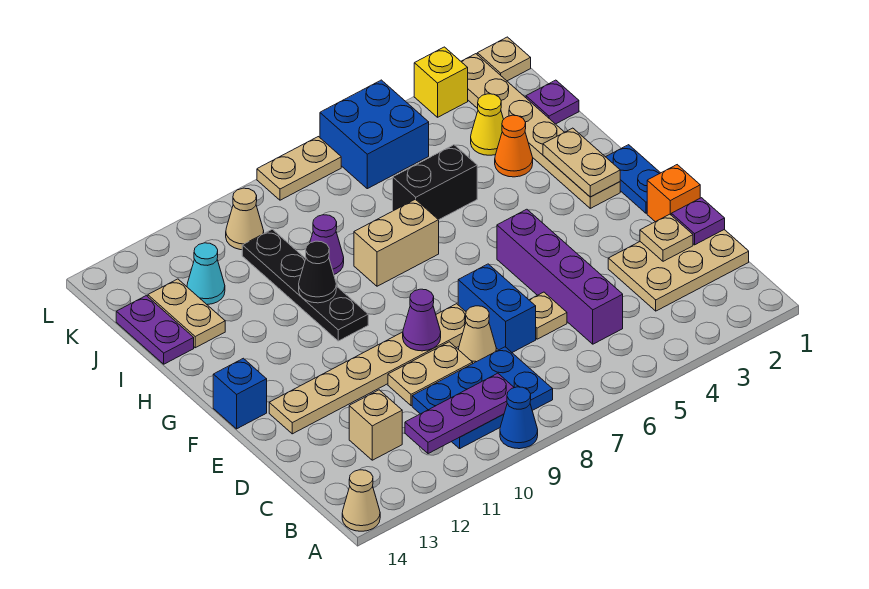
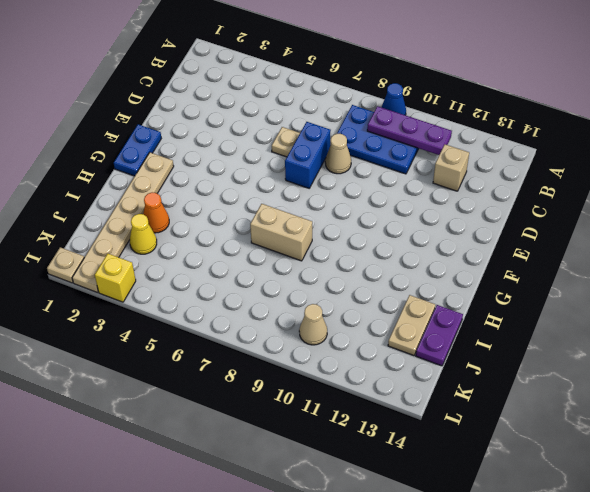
none -> tan cone A14 level 1
none -> tan plate C1:D3 level 1
none -> purple brick C5:F5 level 1
none -> tan plate D9:D10 level 1

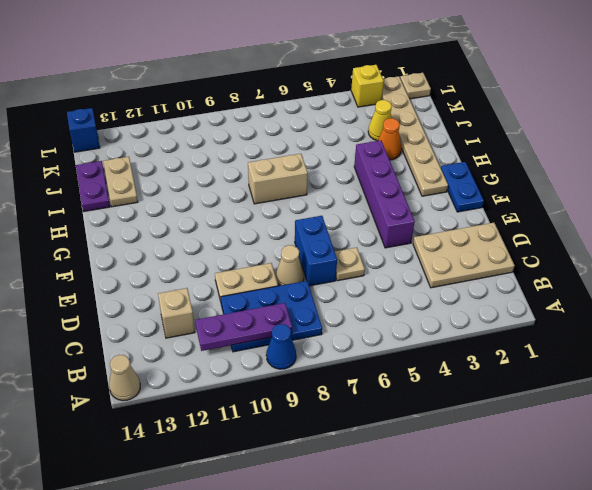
purple brick E4:H4 level 1 -> purple brick C5:F5 level 1
blue brick L14 level 1 -> blue brick F14 level 1
none -> orange brick E1 level 1
none -> tan plate E8:E13 level 1
none -> black plate G10:J10 level 1
none -> black brick I5:I6 level 1

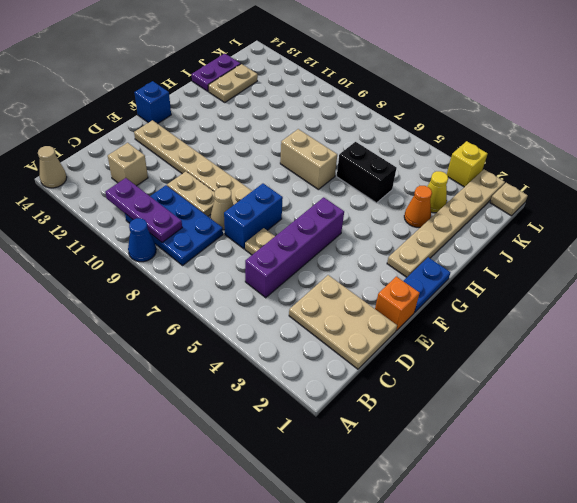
none -> black plate G10:J10 level 1
none -> purple cone I9 level 1
none -> purple plate J1 level 1
none -> cyan cone J12 level 1

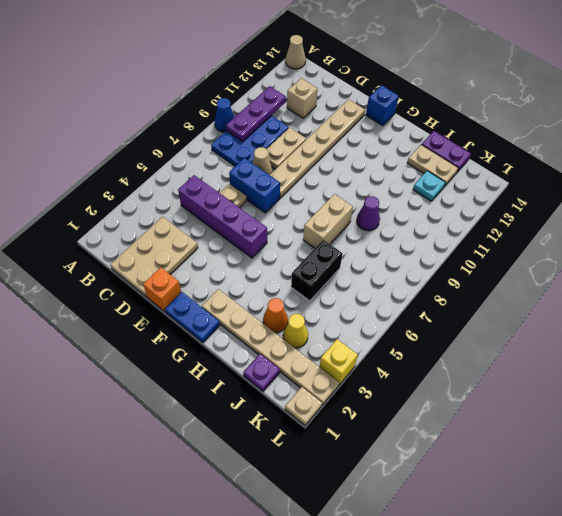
cyan plate J12 level 1 -> cyan cone J12 level 1
none -> black plate G10:J10 level 1
none -> blue brick K5:L6 level 1
none -> tan cone K10 level 1
none -> tan plate L7:L8 level 1

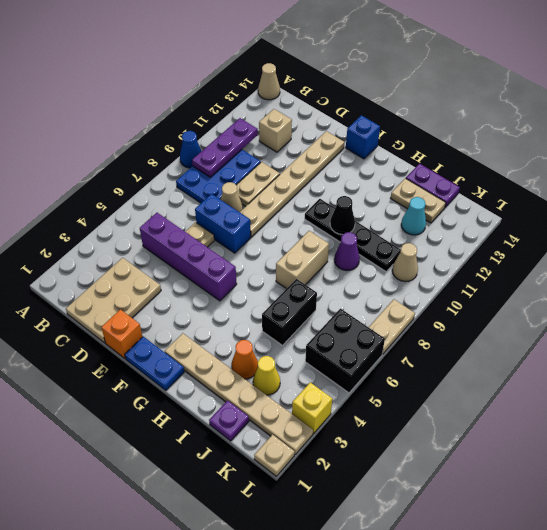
black brick K5:L6 level 1 -> blue brick K5:L6 level 1
none -> purple plate D1 level 2
none -> tan plate D2 level 2
none -> purple cone E9 level 2
none -> tan plate G2:H2 level 2

